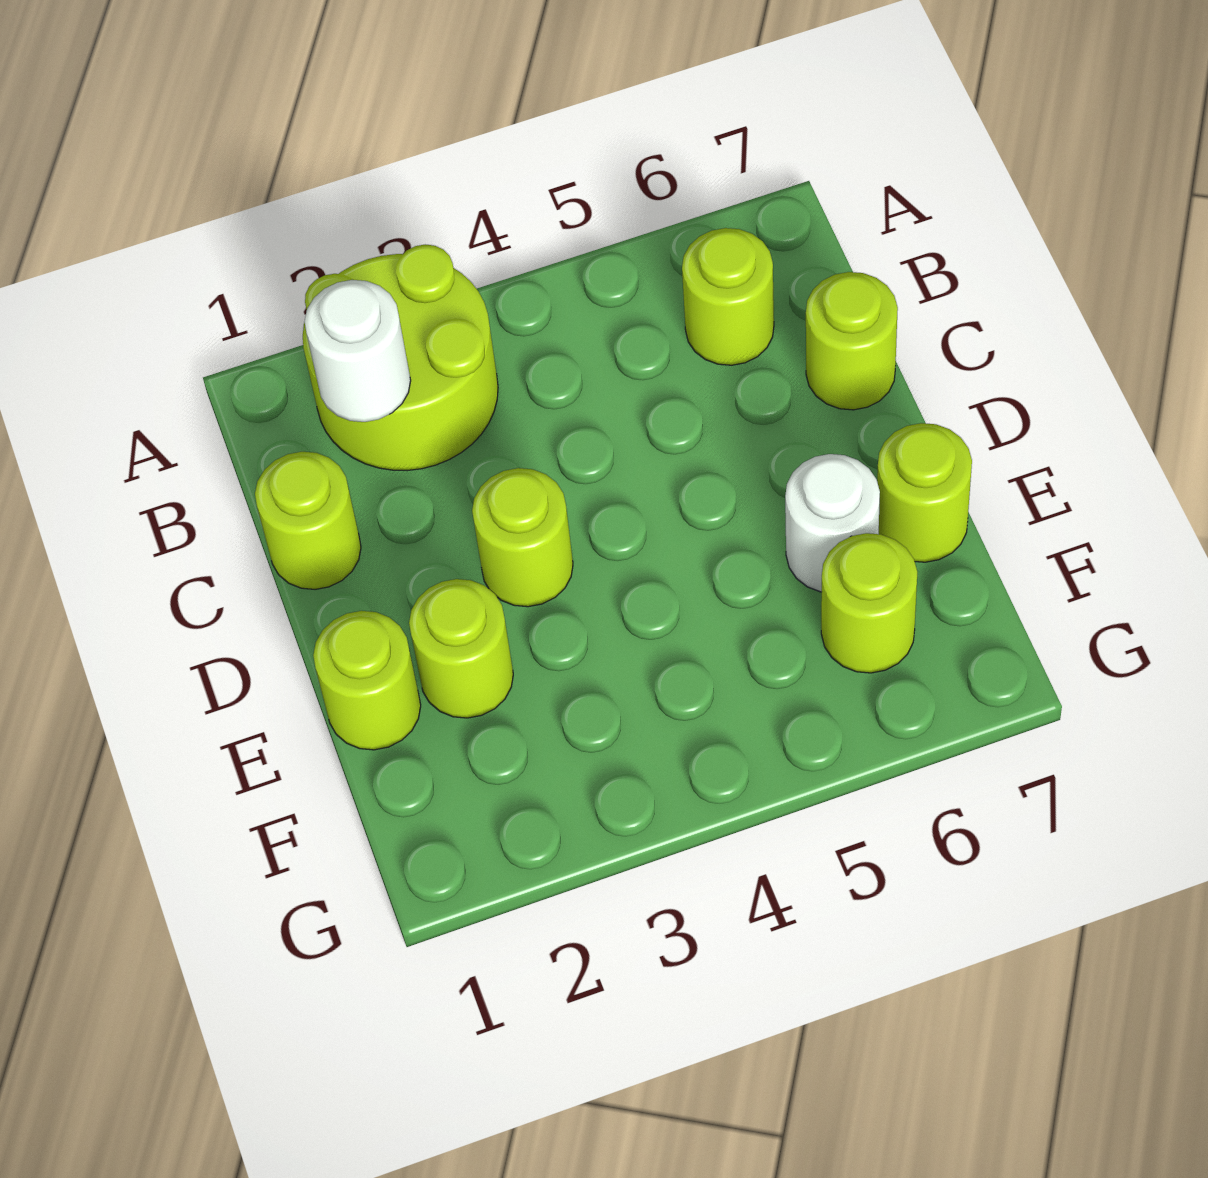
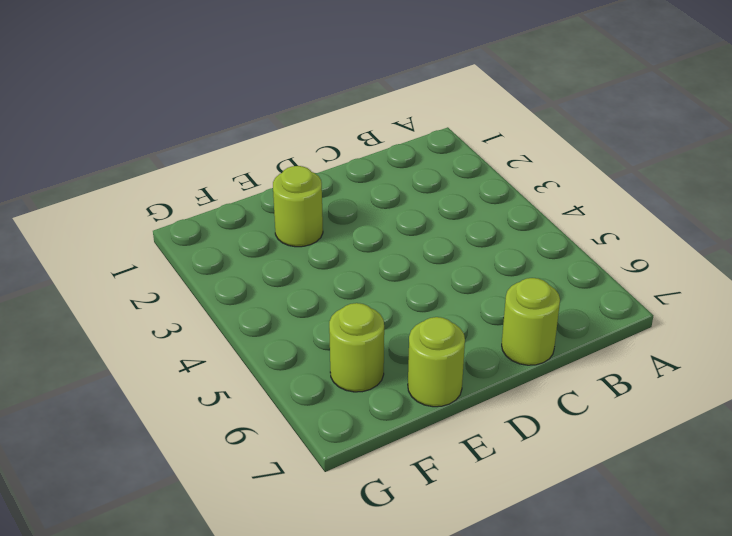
none -> lime round brick A2:B3 level 1
none -> lime round brick B6 level 1

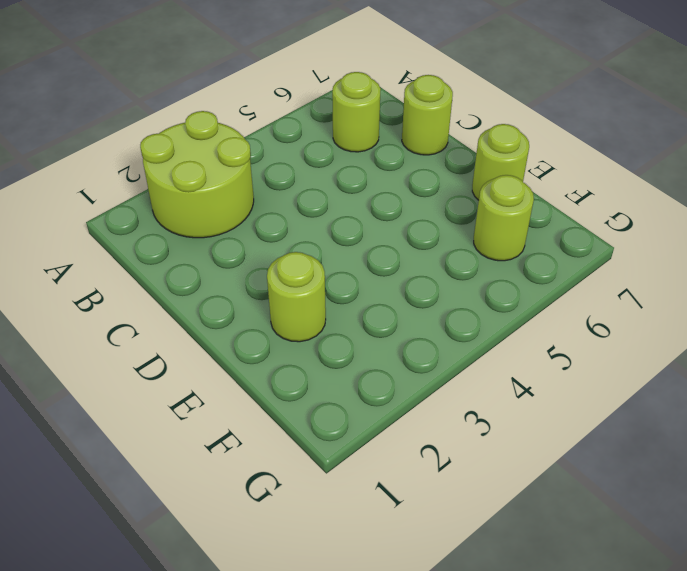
none -> lime round brick C1 level 1
none -> lime round brick D3 level 1

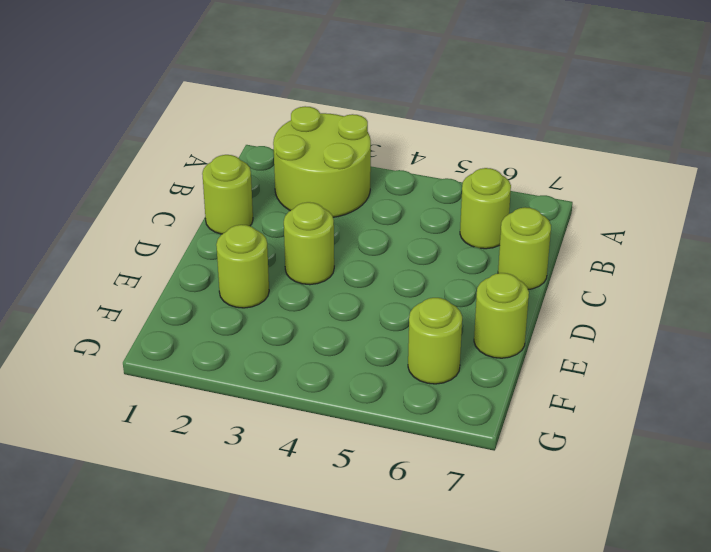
none -> lime round brick E1 level 1
none -> white round brick E6 level 1

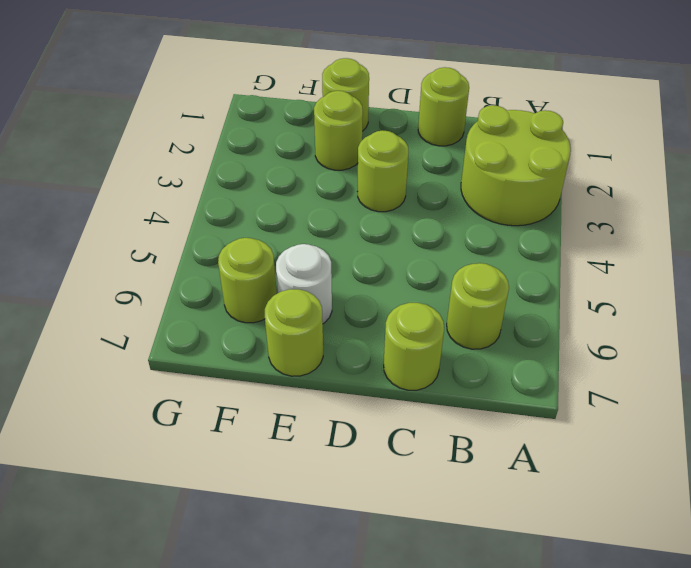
none -> white round brick B2 level 2

